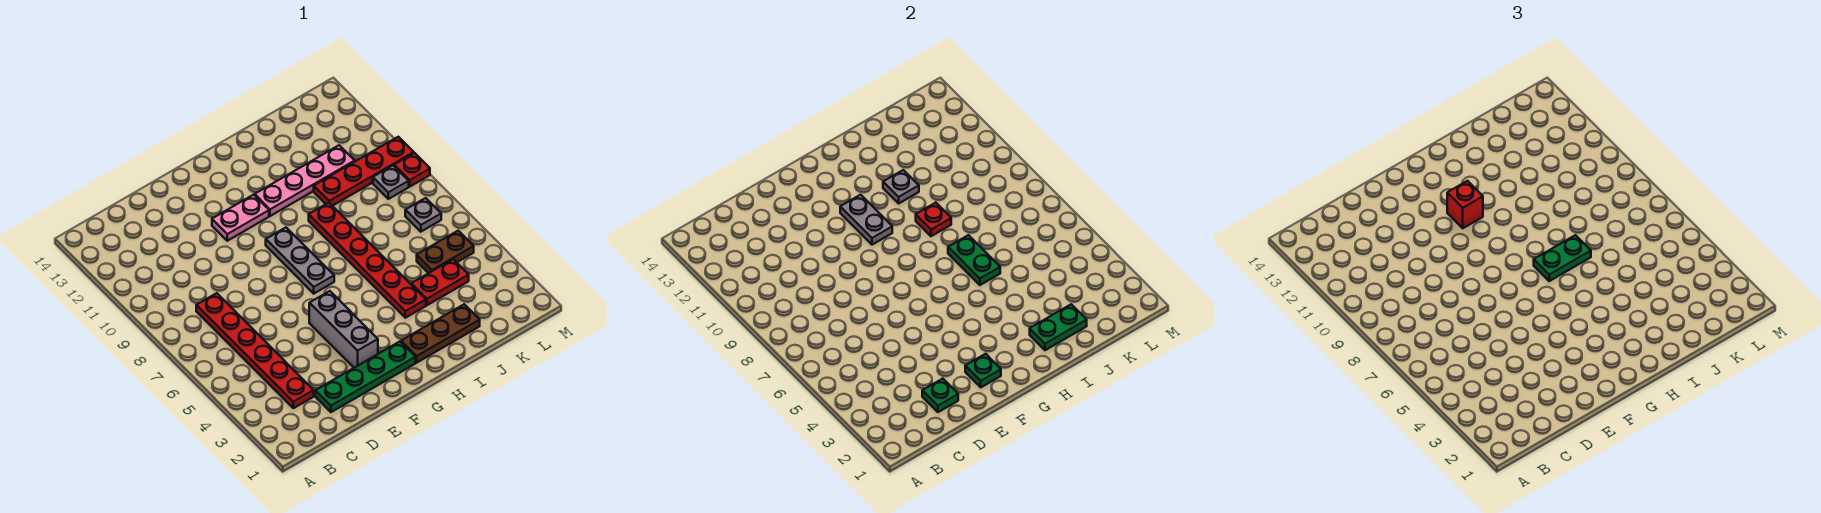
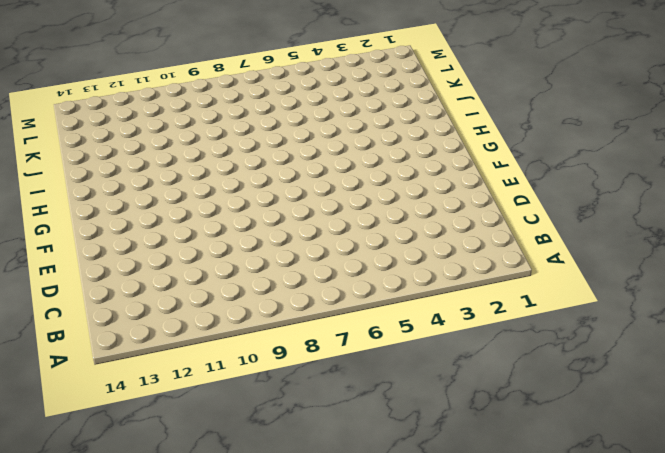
none -> red plate C3:C8 level 1
none -> green plate D2:G2 level 1
none -> grey brick F3:F5 level 1

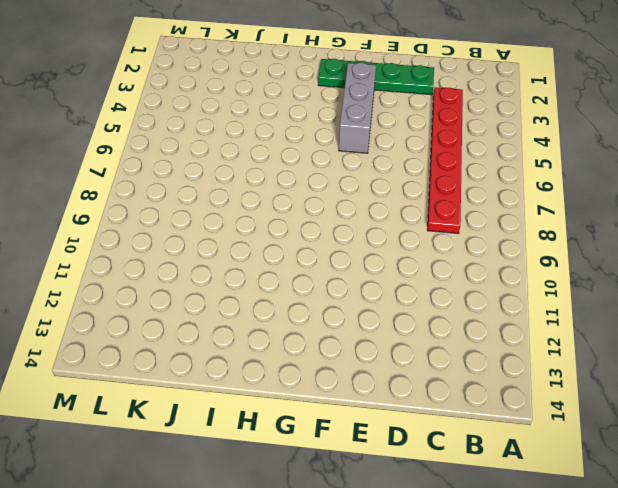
none -> pink plate F11:G11 level 1
none -> grey plate G7:G9 level 1
none -> brown plate H2:J2 level 1

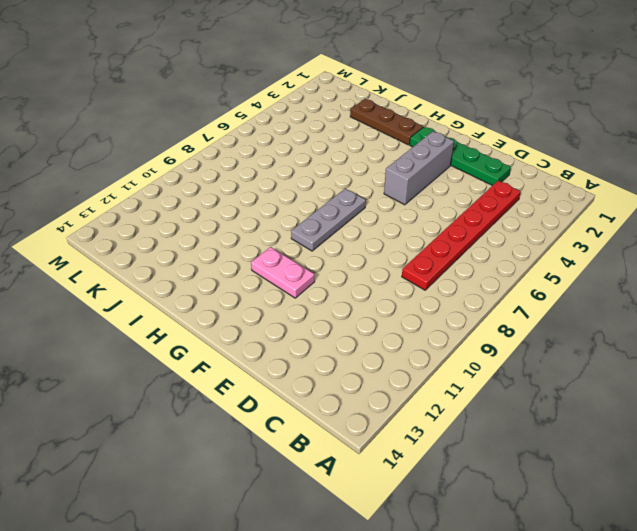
none -> pink plate H11:K11 level 1
none -> red plate I4:I9 level 1
none -> red plate J4:K4 level 1

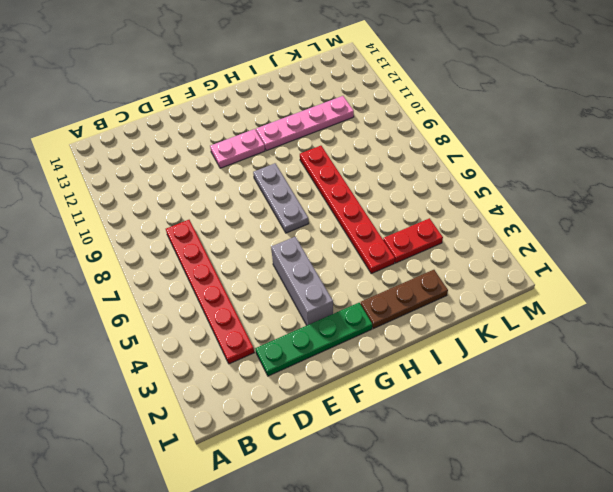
none -> red plate J10:M10 level 1
none -> brown plate K5:L5 level 1
none -> grey plate L7 level 1

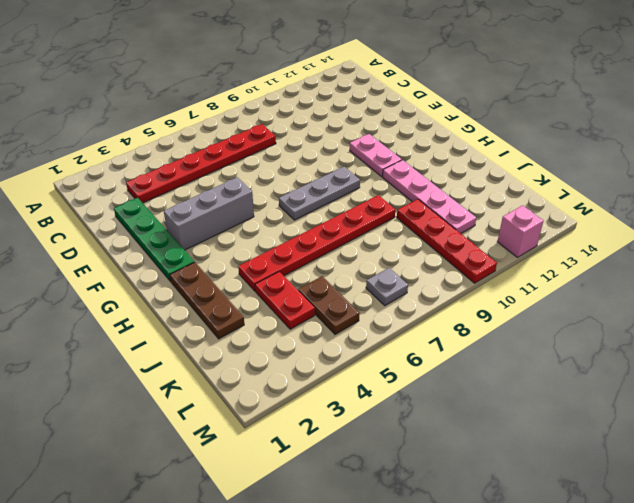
pink brick M12 level 1 -> none
none -> grey plate L9 level 1
none -> red plate M9 level 1
none -> green plate D2 level 2

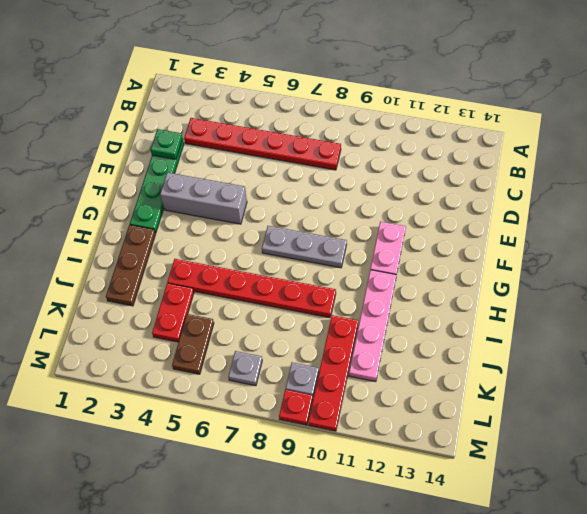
none -> green plate F2 level 2
none -> grey plate G10:G11 level 2
none -> green plate I2:J2 level 2

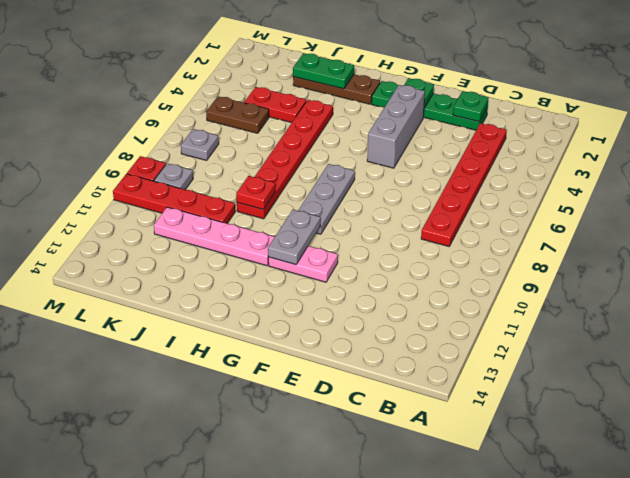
none -> green plate I6:I7 level 2
none -> grey plate I11 level 2
none -> red brick G11 level 3

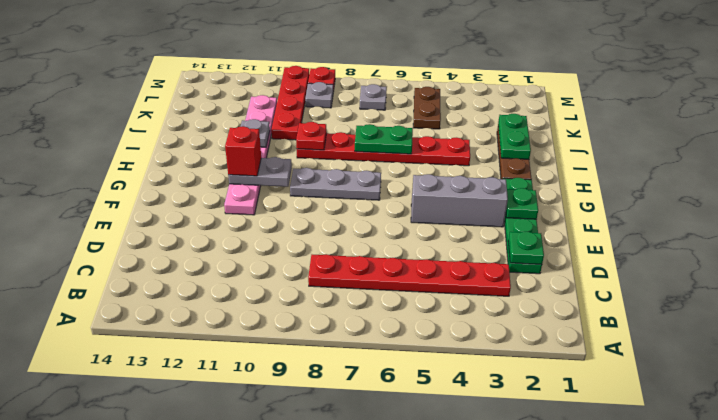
none -> red plate J4:K4 level 1
none -> green plate H7:I7 level 3

